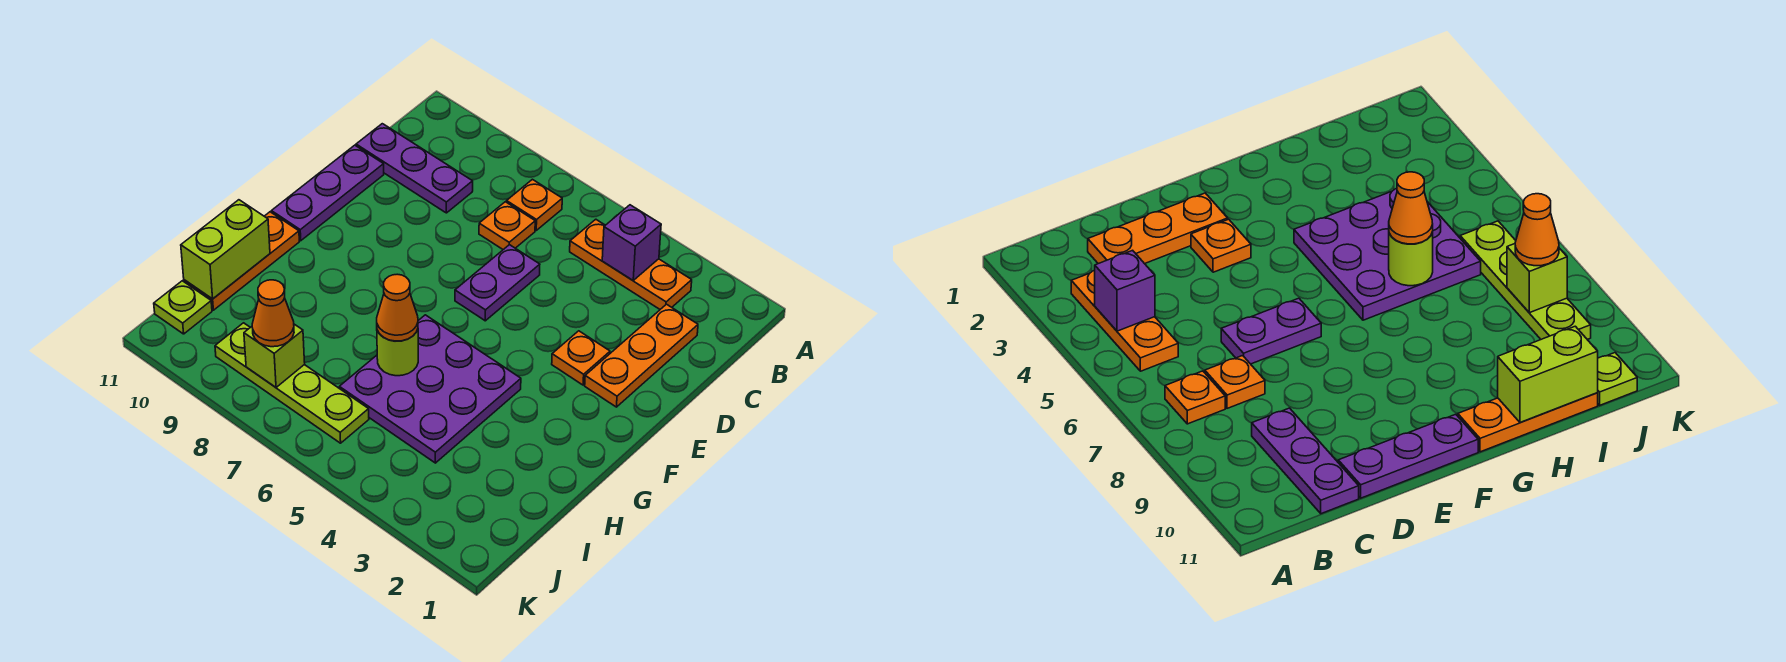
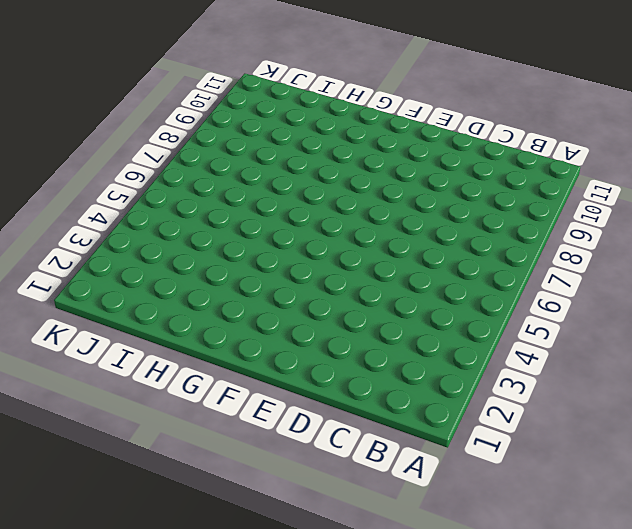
none -> orange plate B3:B5 level 1
none -> orange plate B7 level 1
none -> orange plate C2:E2 level 1

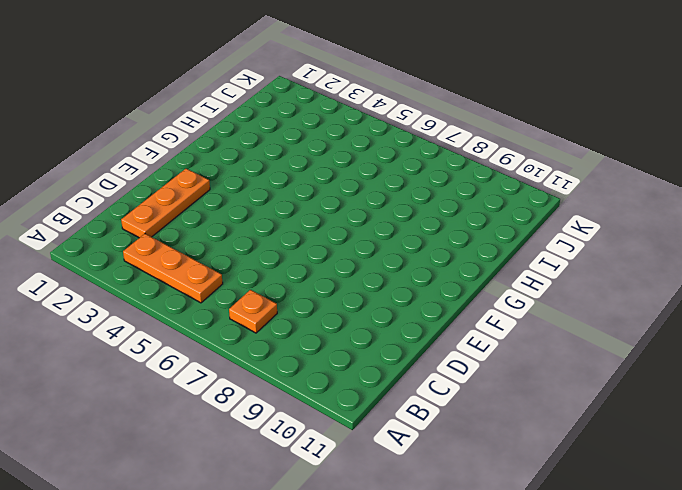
none -> orange plate C7 level 1
none -> purple plate C9:C11 level 1
none -> purple plate D6:E6 level 1

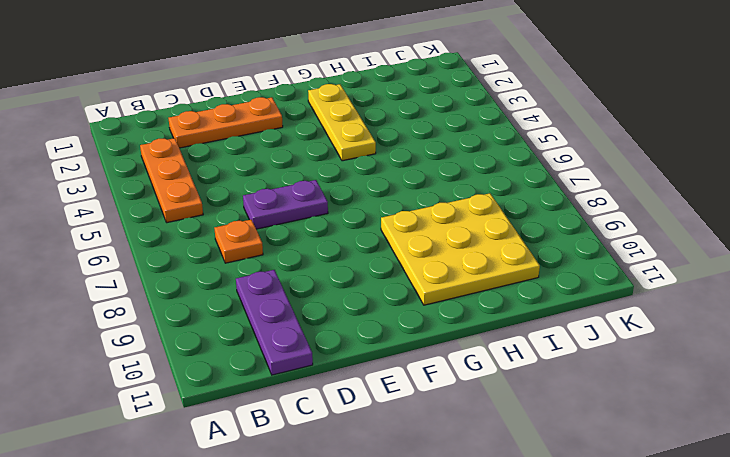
yellow plate G2:G4 level 1 -> purple plate G4:I6 level 1
yellow plate G8:I10 level 1 -> none
none -> orange plate B7 level 1
none -> purple plate D11:F11 level 1
none -> orange plate E3 level 1

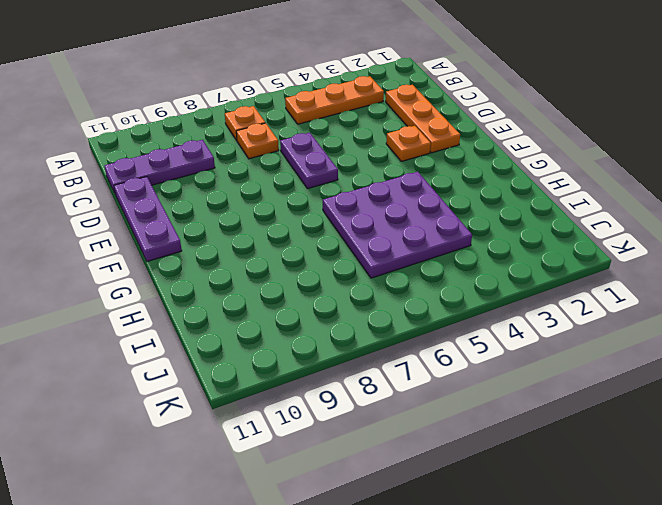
none -> orange plate G11:I11 level 1
none -> lime plate J6:J9 level 1
none -> lime plate J11 level 1

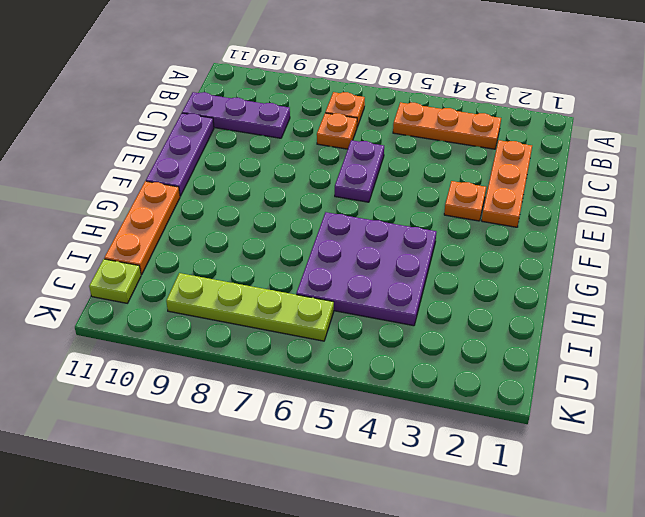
none -> purple brick B4 level 2
none -> lime round brick H6 level 2
none -> lime brick H11:I11 level 2

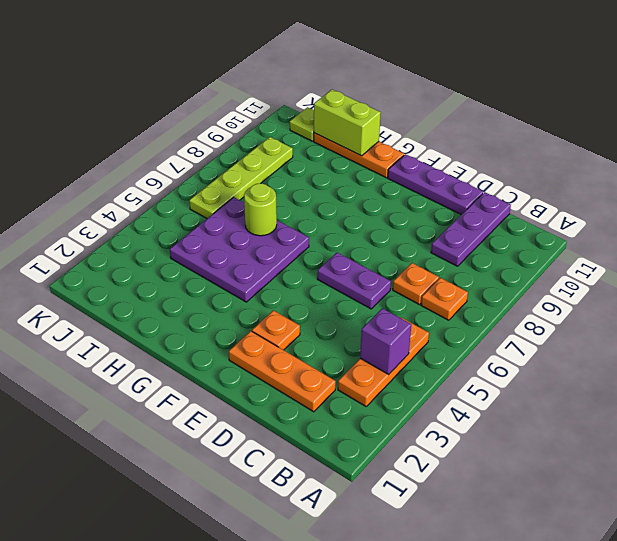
none -> lime brick J8 level 2
none -> orange cone H6 level 3
none -> orange cone J8 level 3

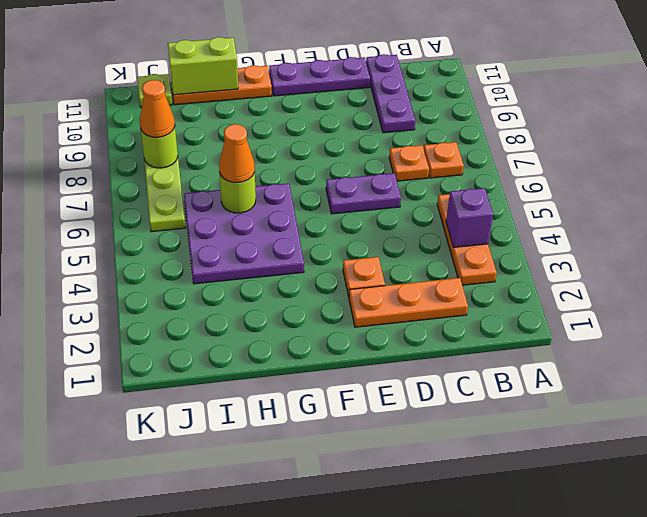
lime round brick J8 level 2 -> lime brick J8 level 2

